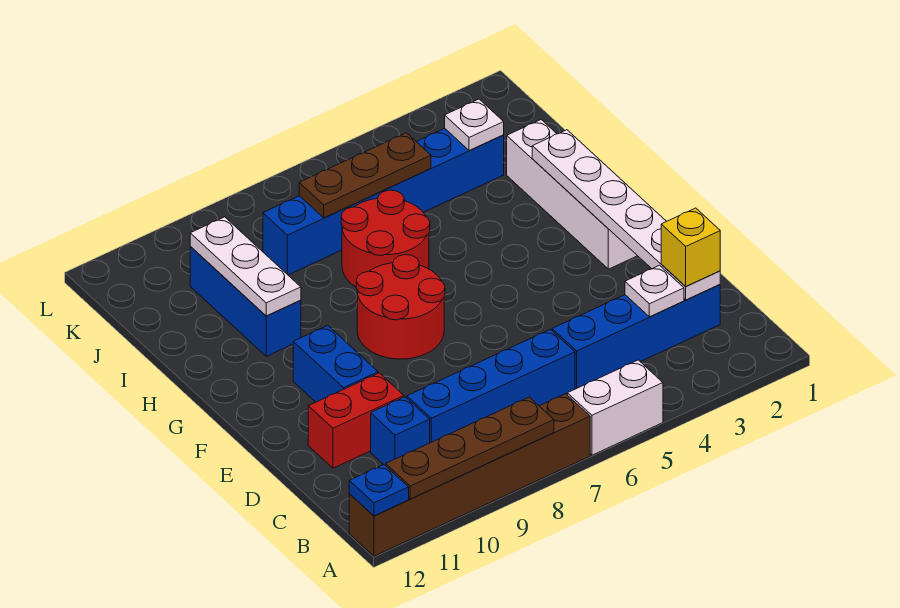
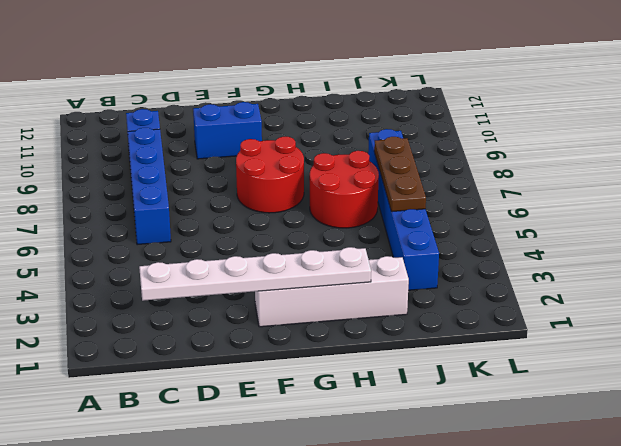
none -> white brick A5:A6 level 1
none -> brown brick A7:A12 level 1
none -> blue brick C2:C5 level 1

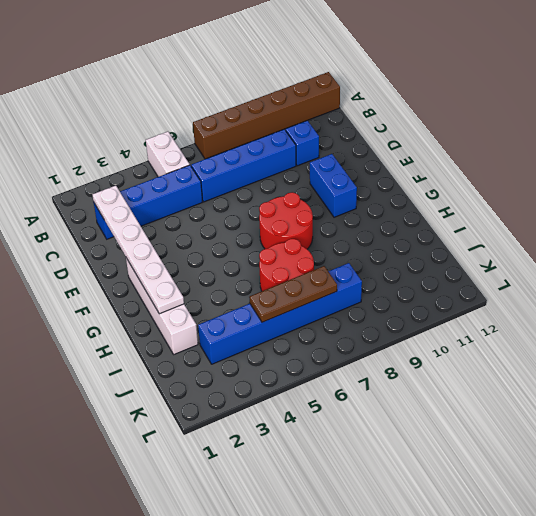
white brick A5:B5 level 1 -> white brick A5:A6 level 1
none -> red brick D10:D11 level 1
none -> blue brick H10:J10 level 1
none -> brown plate A8:A11 level 2

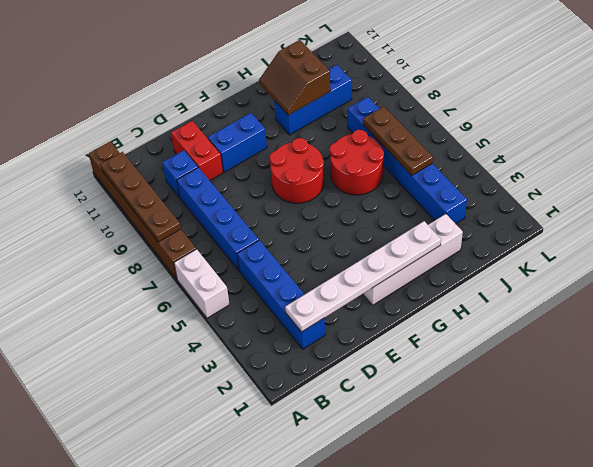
brown slope H10:I11 level 2 top I -> white plate H10:J10 level 2
none -> blue plate A12 level 2
none -> white plate C3 level 2
none -> white plate J3 level 2

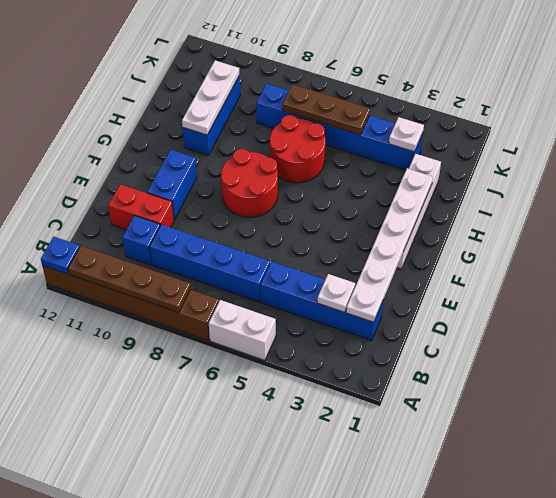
none -> yellow brick C2 level 3

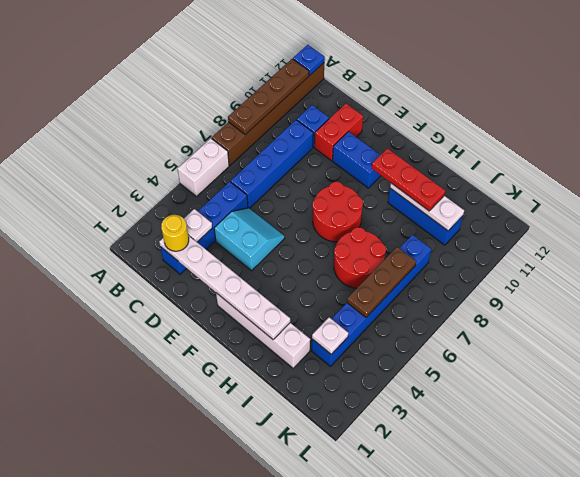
yellow round brick C2 level 3 -> yellow brick C2 level 3
cyan slope D4:E5 level 1 top 4 -> none
red plate G10:I10 level 3 -> none

